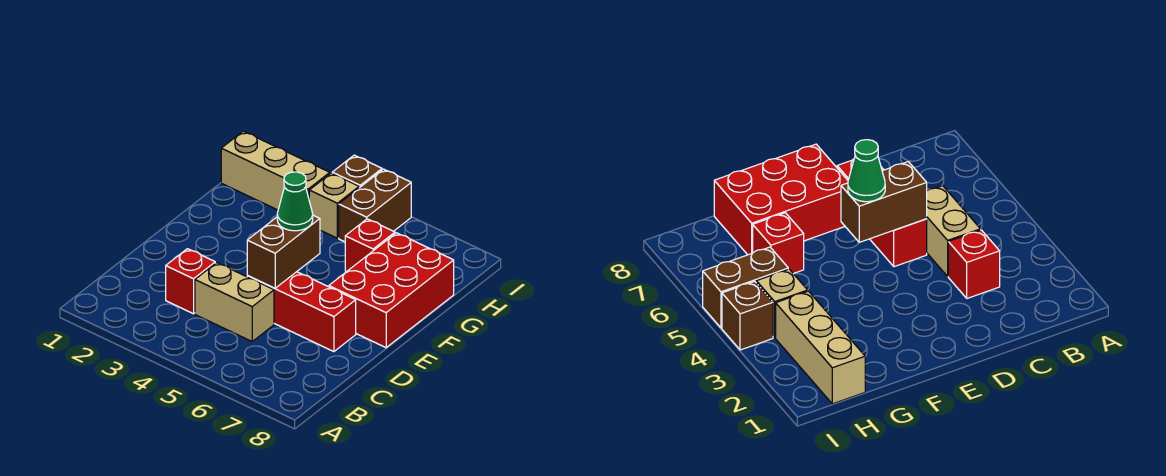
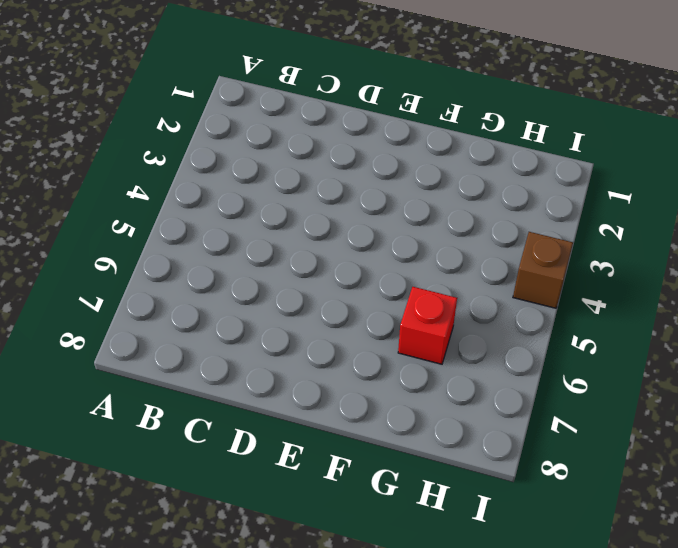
none -> red brick C3 level 1
none -> tan brick C4:C5 level 1

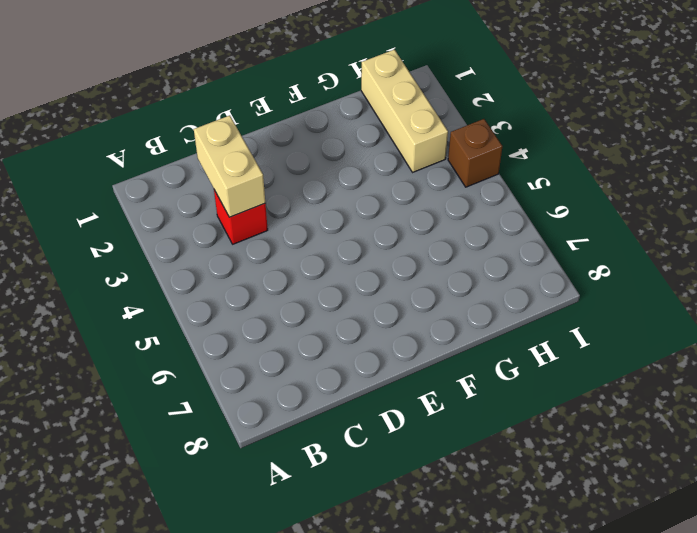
tan brick C2:C3 level 2 -> tan brick C4:C5 level 1
none -> red brick D5:D7 level 1
none -> red brick E7:G8 level 1

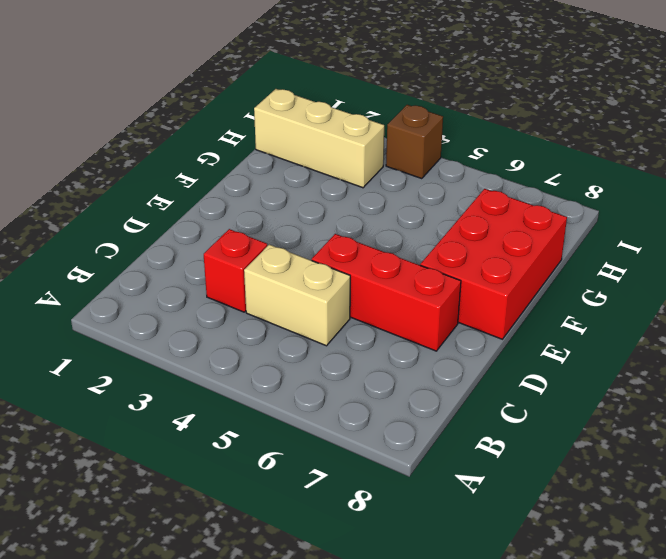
none -> red brick G6 level 1
none -> tan brick H4 level 1

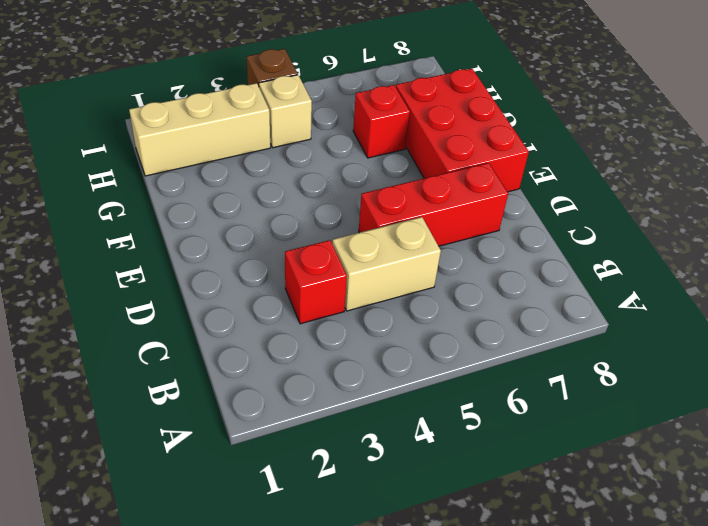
none -> brown brick H5:I5 level 1
none -> brown brick D5:E5 level 2

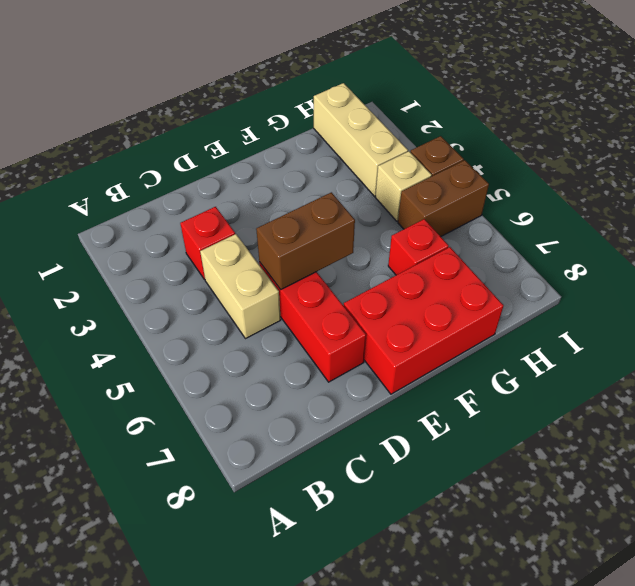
none -> green cone E5 level 3

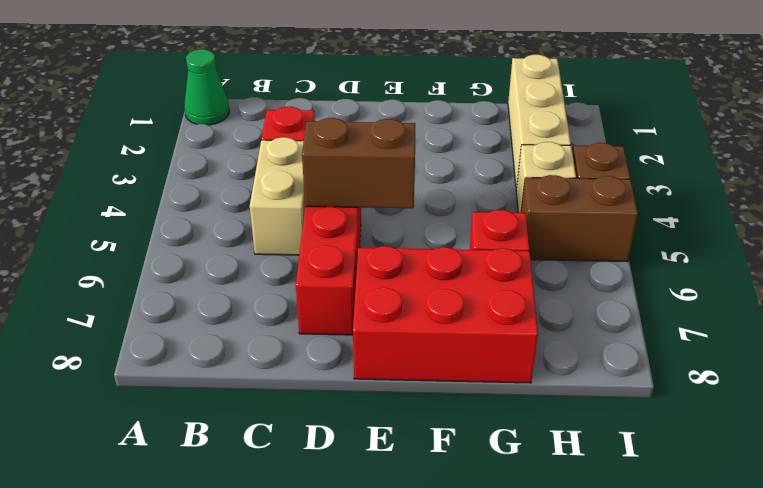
green cone A1 level 1 -> green cone E5 level 3

